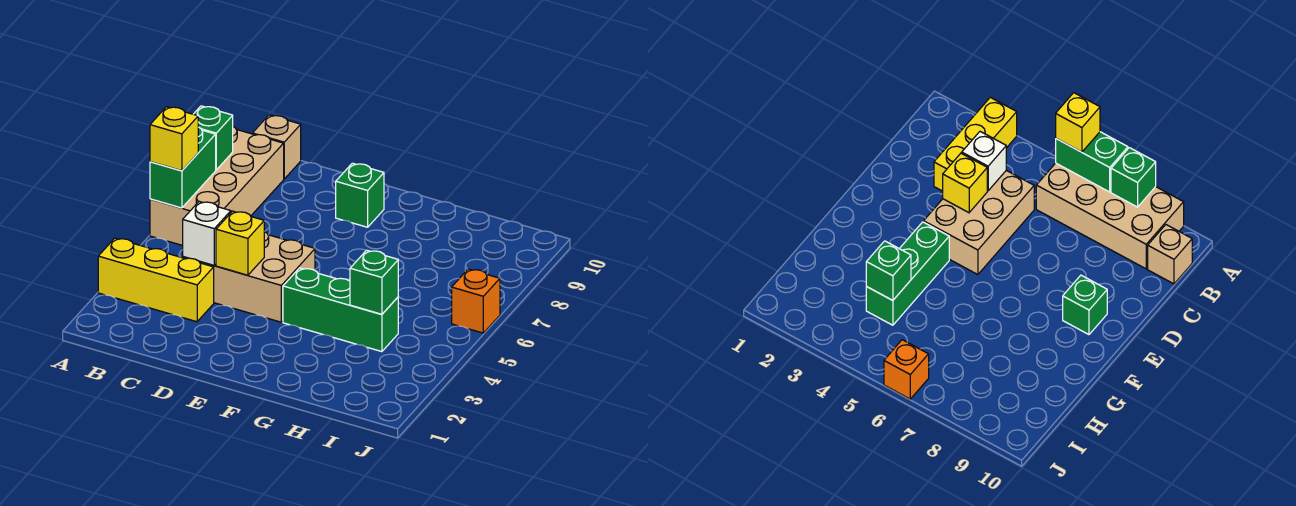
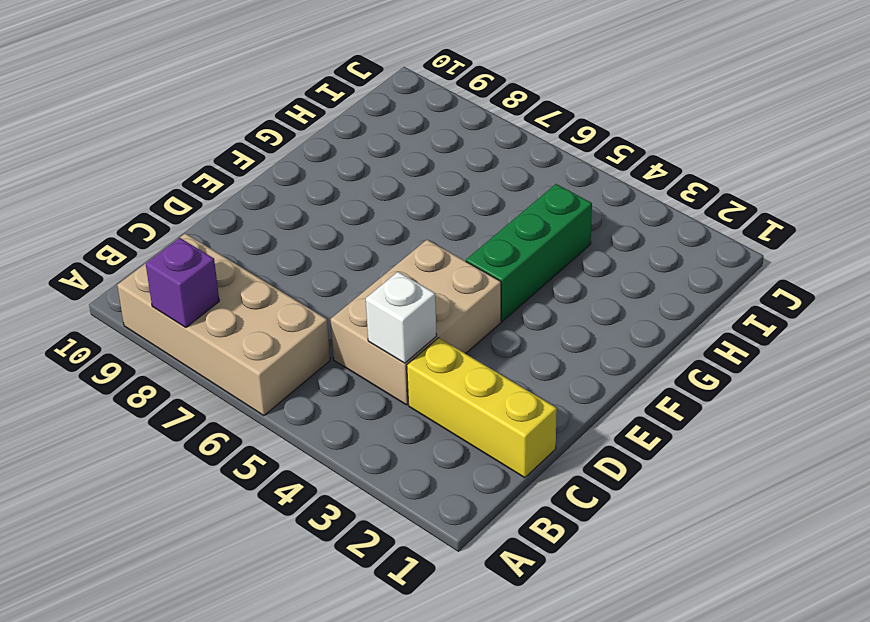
purple brick A8 level 2 -> green brick A8 level 2
yellow brick C1:C3 level 1 -> yellow brick A3:C3 level 1
none -> tan brick B10 level 1
none -> green brick E9 level 1
none -> orange brick J6 level 1

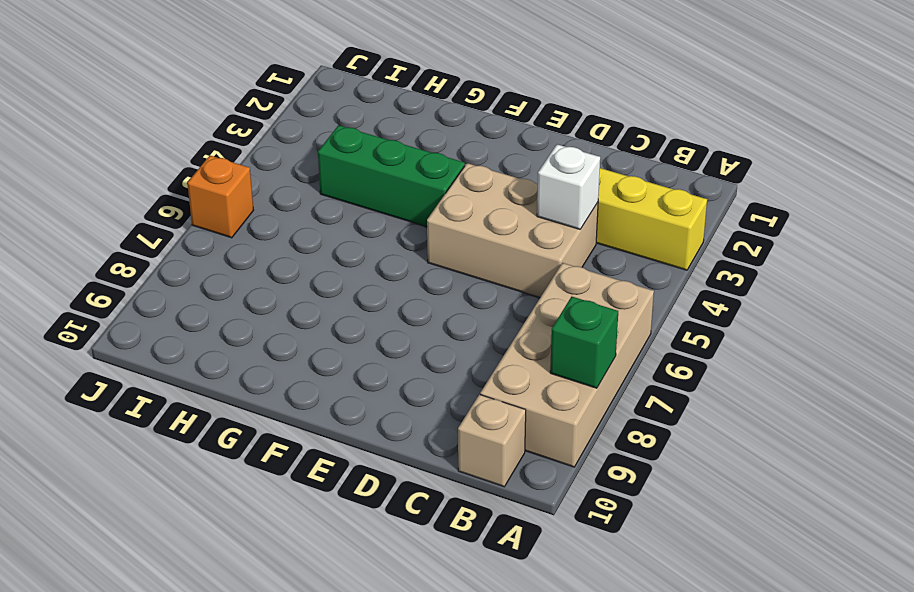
none -> green brick E9 level 1
none -> green brick A6:A7 level 2
none -> yellow brick D4 level 2

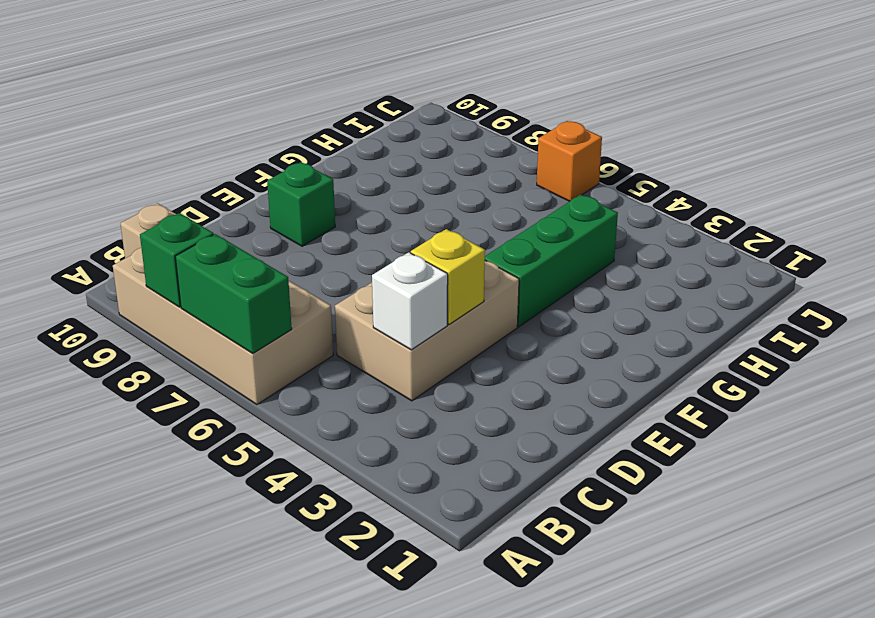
none -> yellow brick A3:C3 level 1
none -> green brick H4 level 2
none -> yellow brick A6 level 3

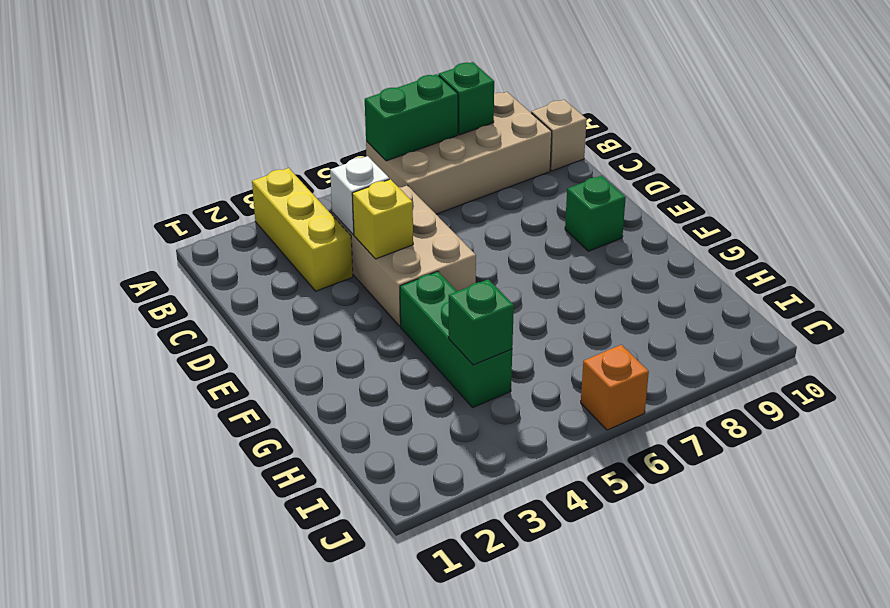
none -> yellow brick A6 level 3

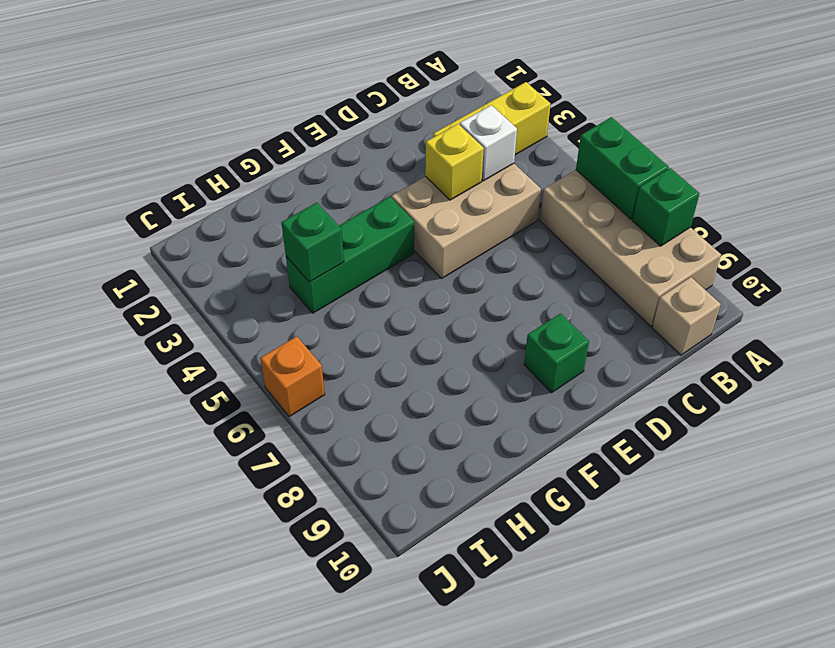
none -> yellow brick A6 level 3

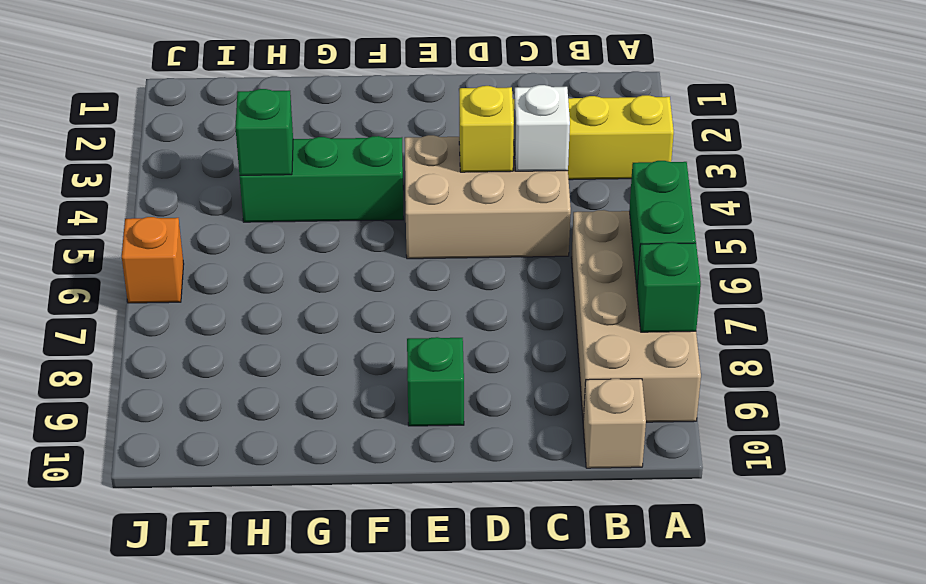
none -> yellow brick A6 level 3

